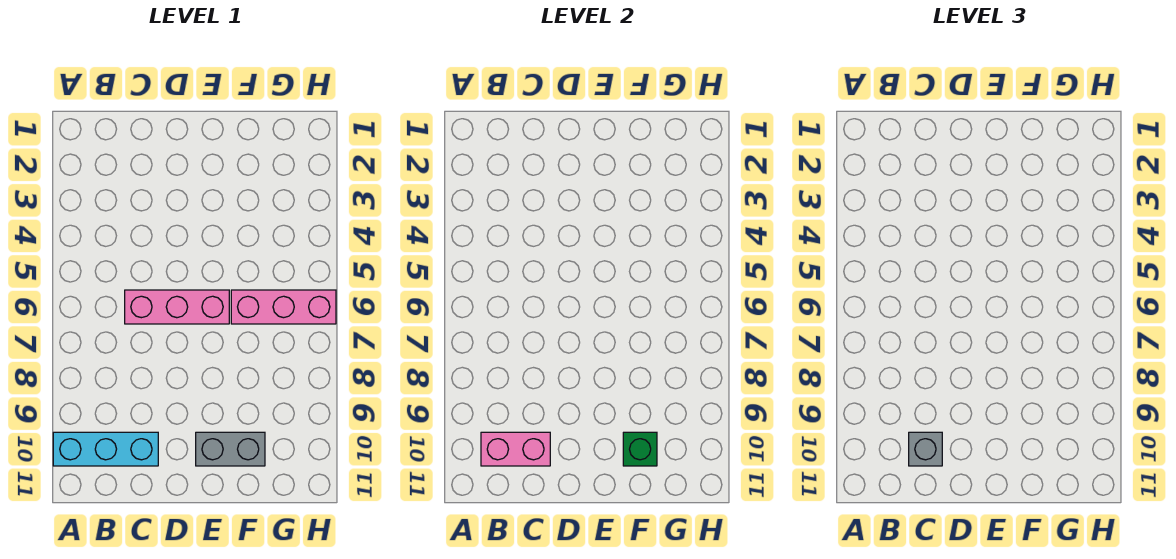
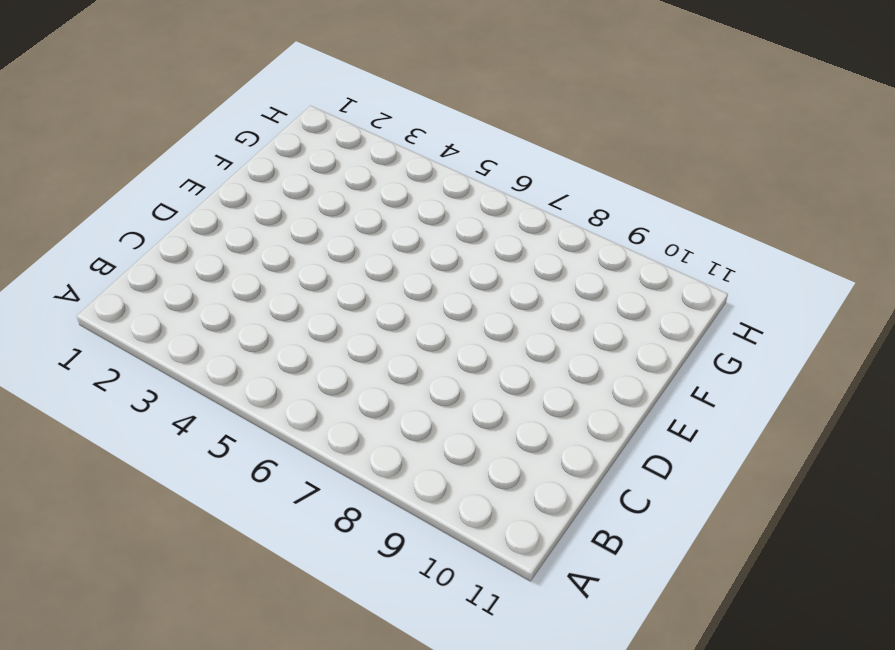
none -> cyan brick A10:C10 level 1
none -> pink brick C6:E6 level 1

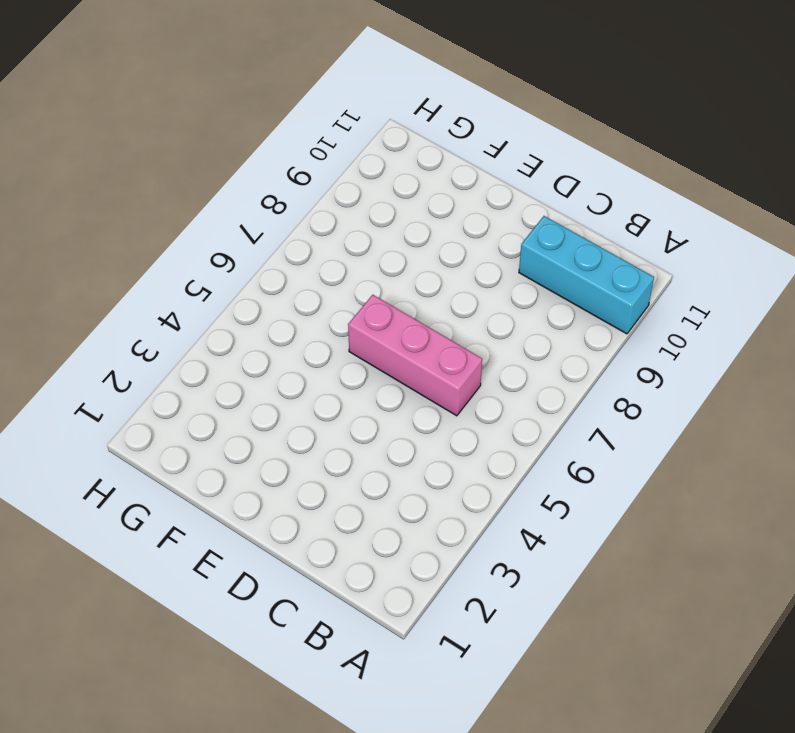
none -> grey brick E10:F10 level 1
none -> pink brick F6:H6 level 1

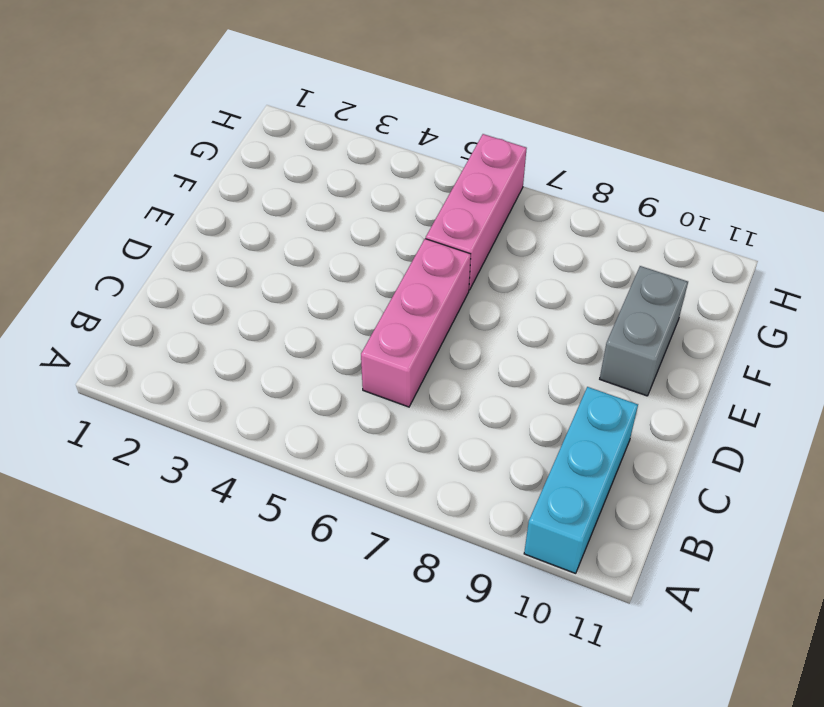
none -> pink brick B10:C10 level 2
none -> green brick F10 level 2

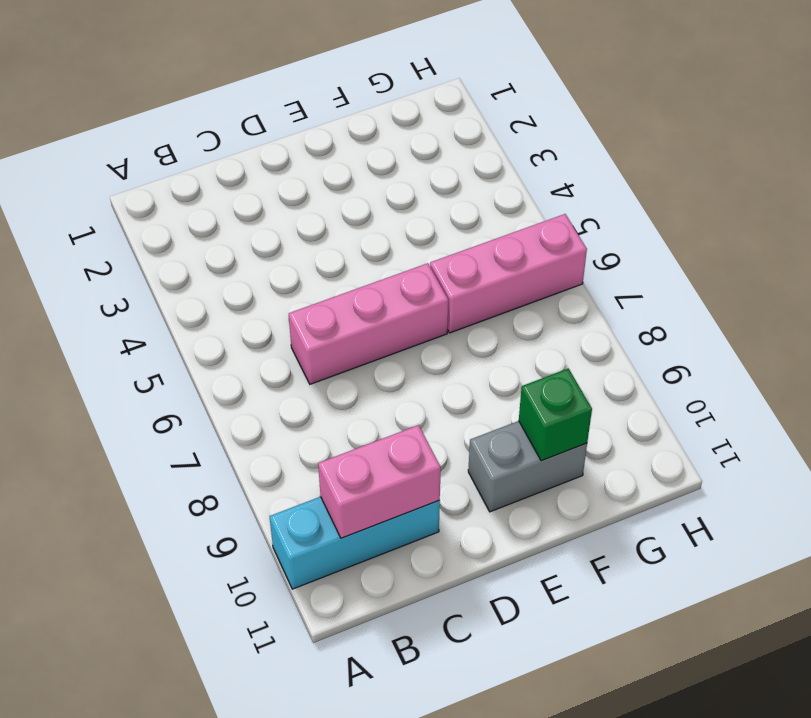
none -> grey brick C10 level 3

